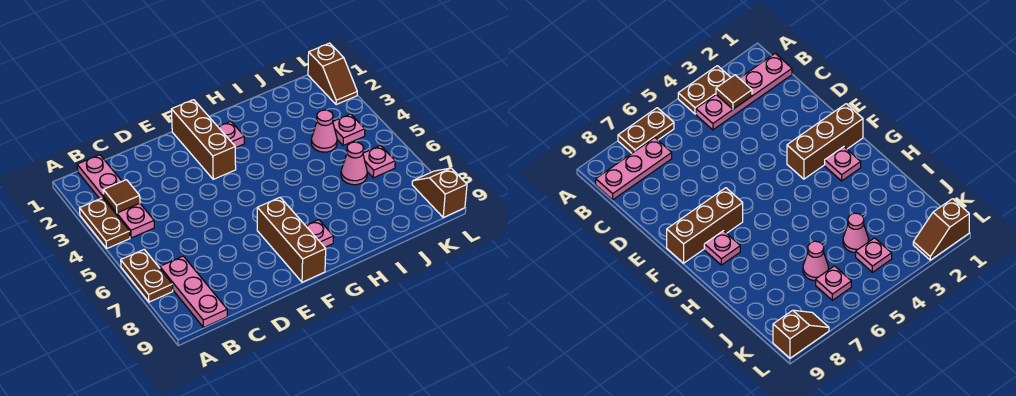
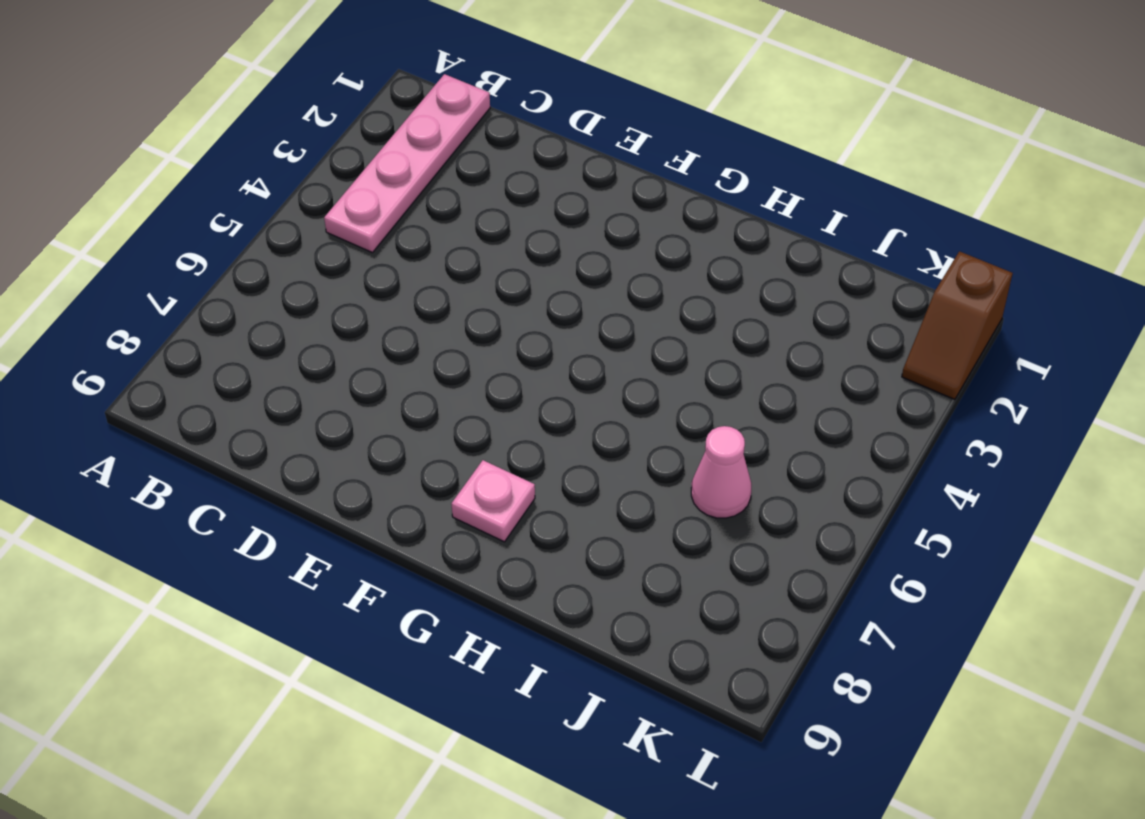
none -> brown plate A3:A4 level 1
none -> brown plate A6:A7 level 1
none -> pink plate B7:B9 level 1

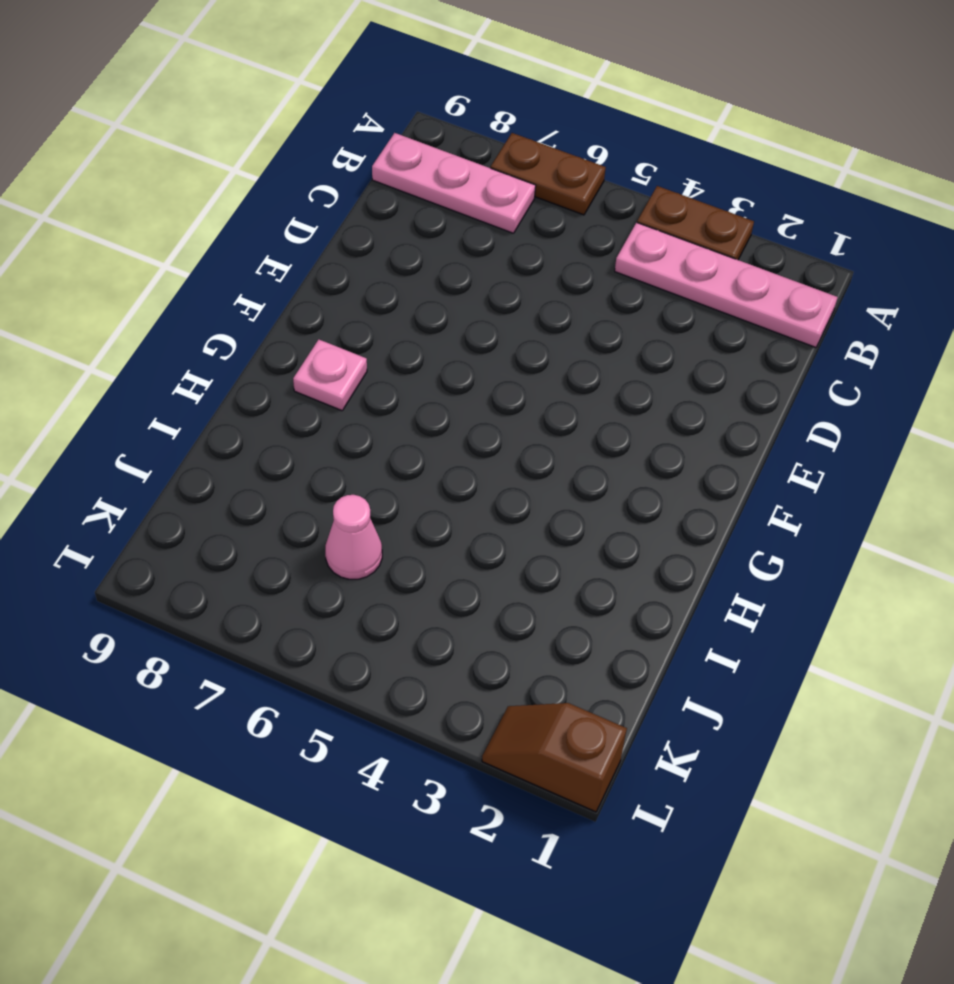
none -> brown brick F1:F3 level 1
none -> brown brick F7:F9 level 1
none -> pink plate G2 level 1

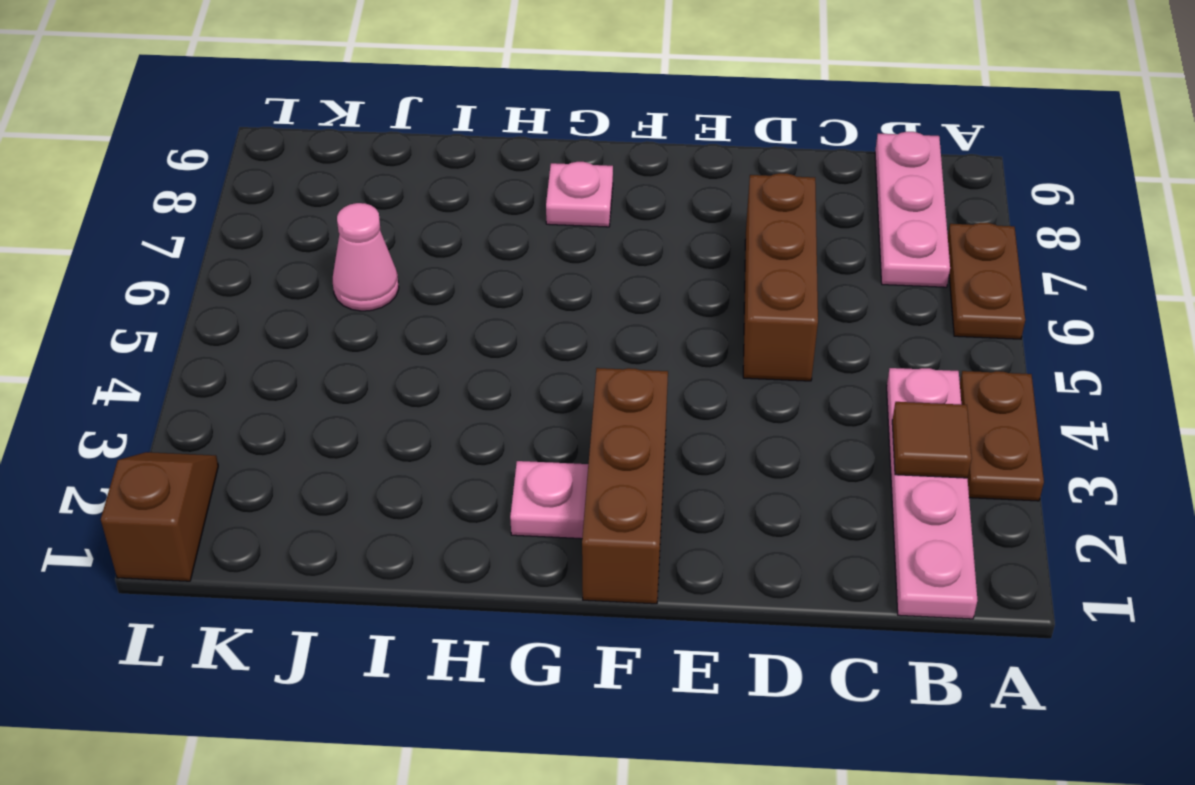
brown brick D5:D7 level 1 -> brown brick F7:F9 level 1
none -> pink cone J4 level 1
none -> pink plate K4 level 1
none -> pink plate K6 level 1

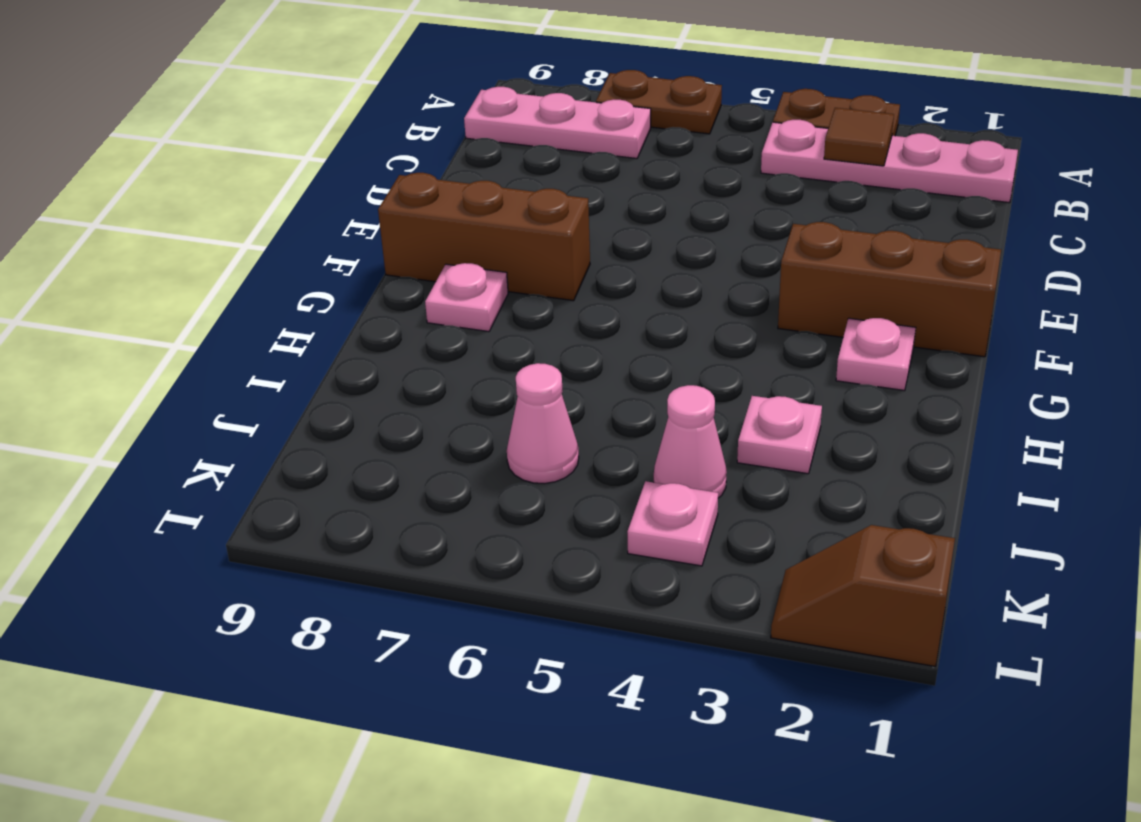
pink plate I3 level 1 -> pink plate K6 level 1
none -> brown slope L8:L9 level 1 top 9

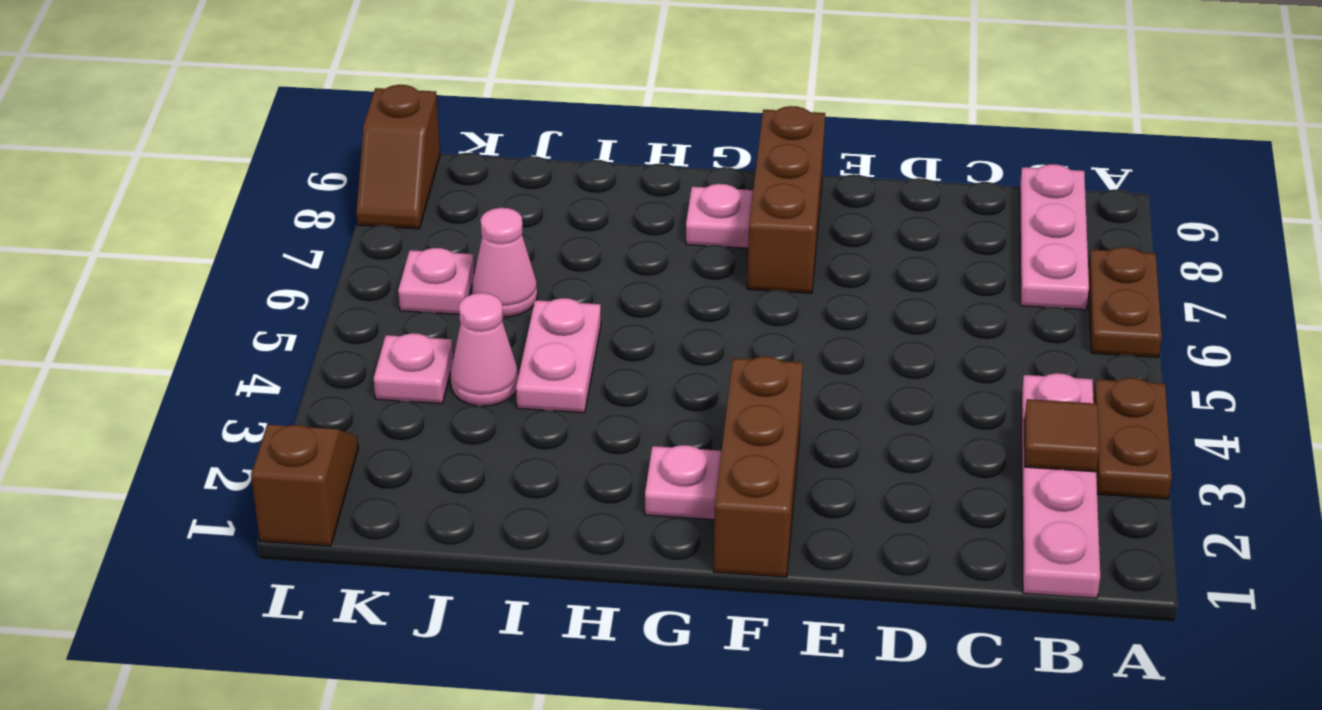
pink plate I4:I5 level 1 -> none

